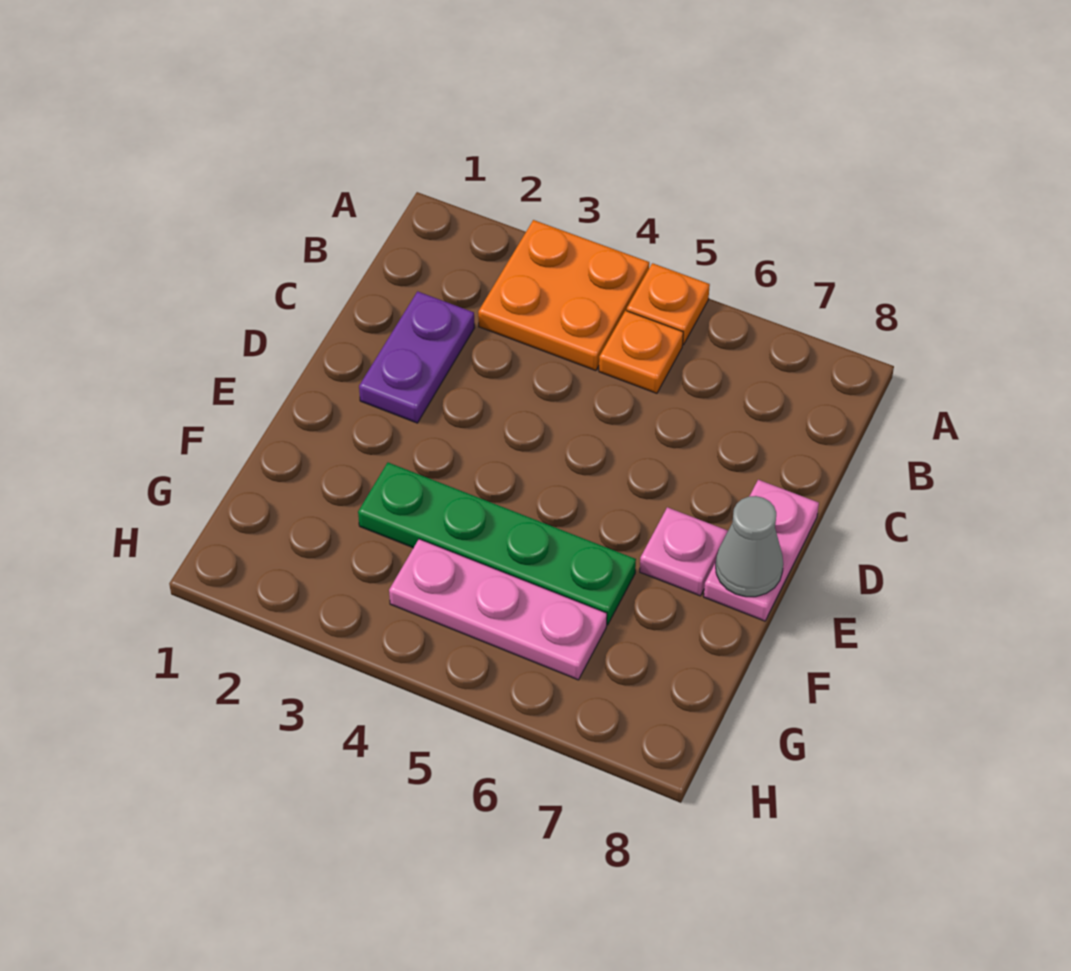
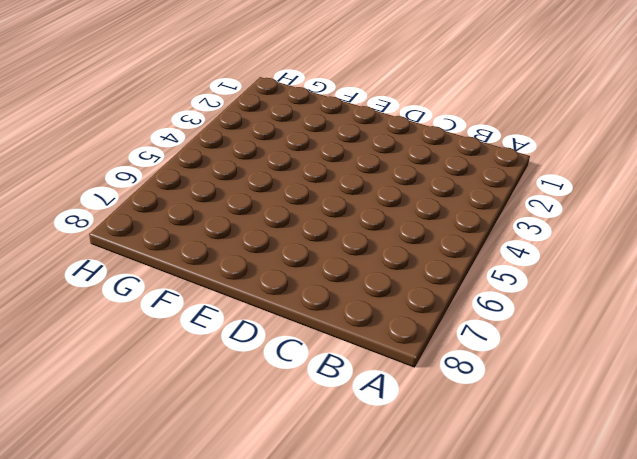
none -> orange plate A3:B4 level 1
none -> orange plate A5 level 1

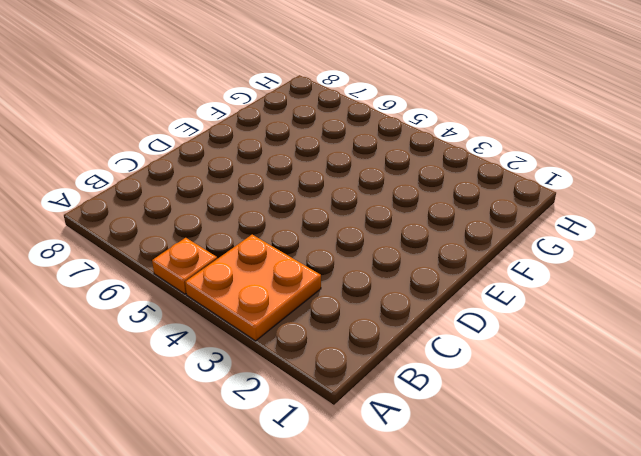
none -> orange plate B5 level 1
none -> purple plate C2:D2 level 1

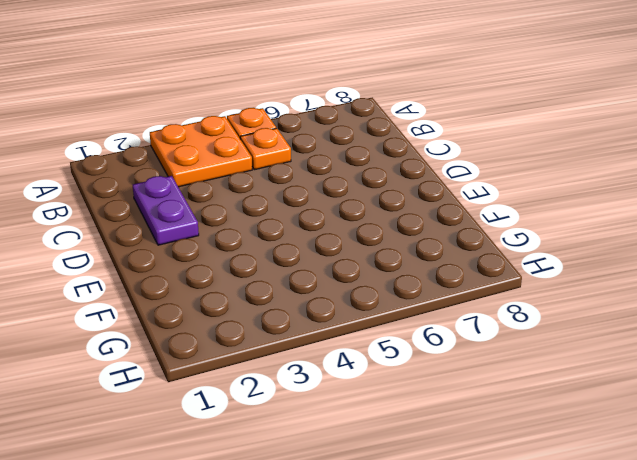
none -> pink plate D8:E8 level 1
none -> pink plate E7 level 1

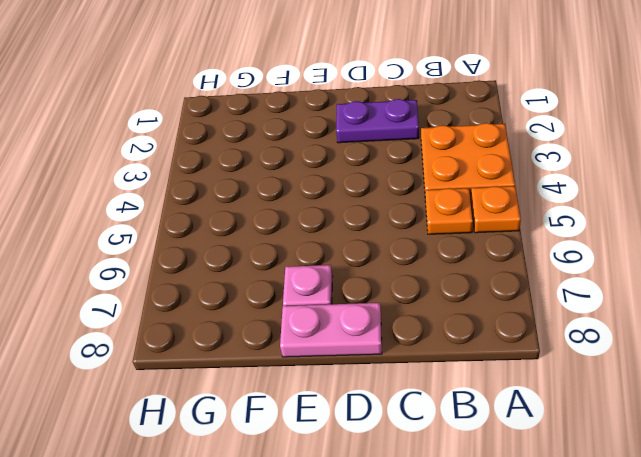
none -> green plate F3:F6 level 1
none -> pink plate G4:G6 level 1

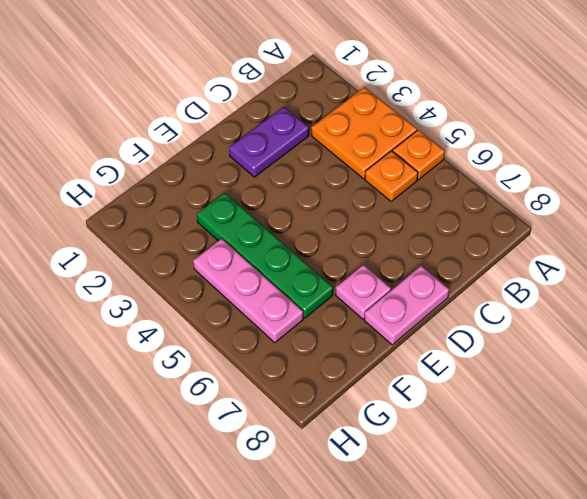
none -> grey cone E8 level 2

